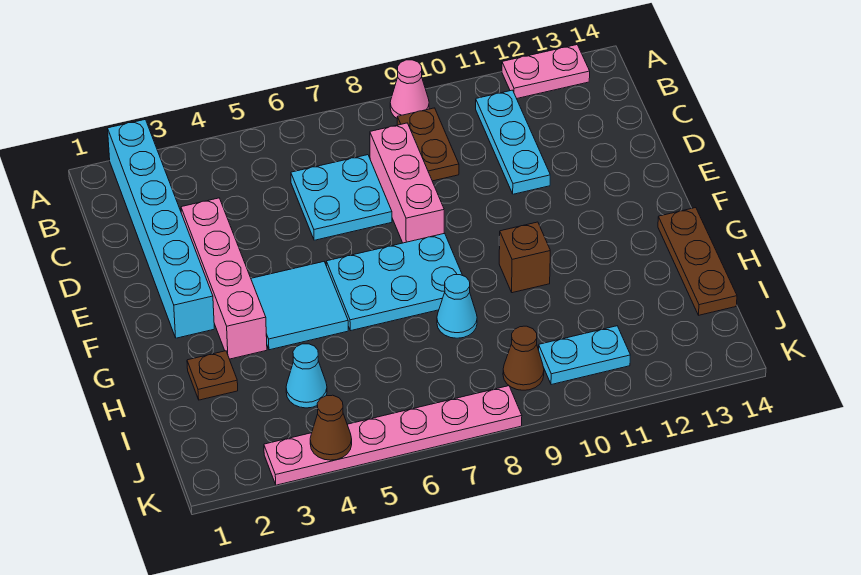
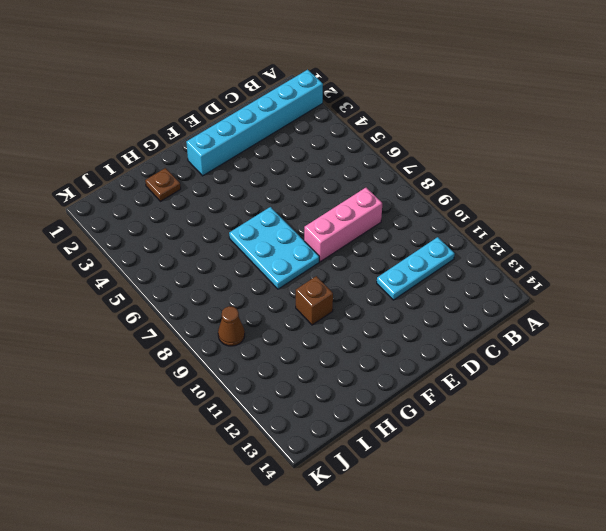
none -> pink cone A9 level 1
none -> pink plate A12:A13 level 1
none -> brown plate B9:C9 level 1

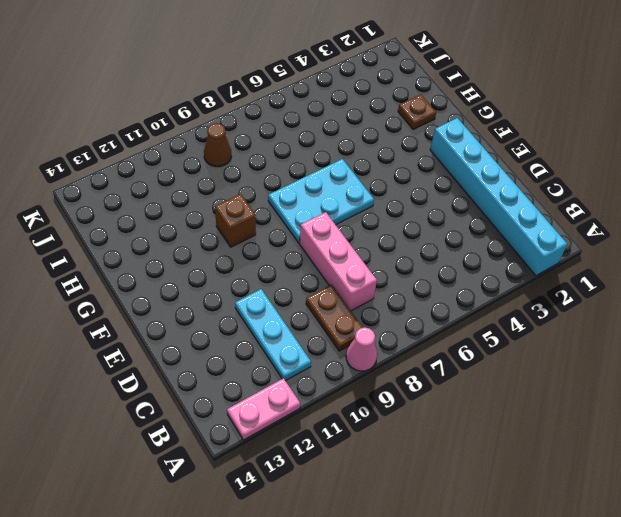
none -> cyan plate C6:D7 level 1
none -> pink brick D3:G3 level 1
none -> cyan tile F4:G5 level 1

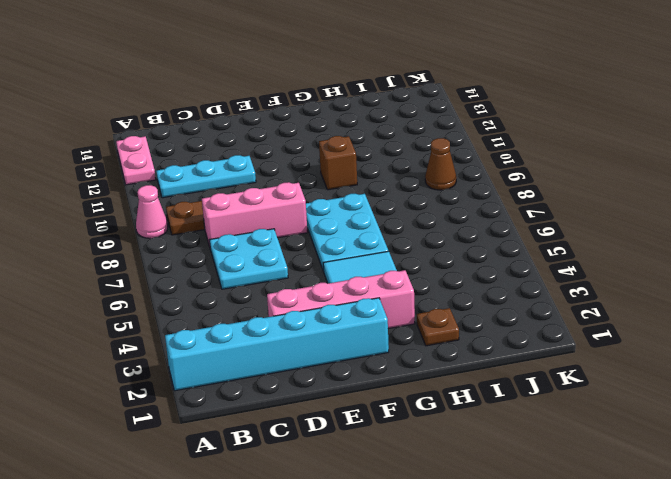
none -> brown plate G14:I14 level 1
none -> cyan cone H8 level 1
none -> cyan cone I4 level 1

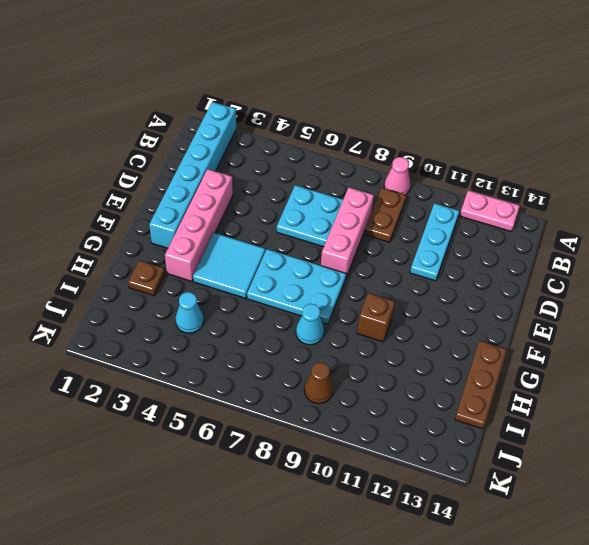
none -> cyan plate J10:J11 level 1
none -> pink plate K3:K8 level 1
none -> brown cone K4 level 2

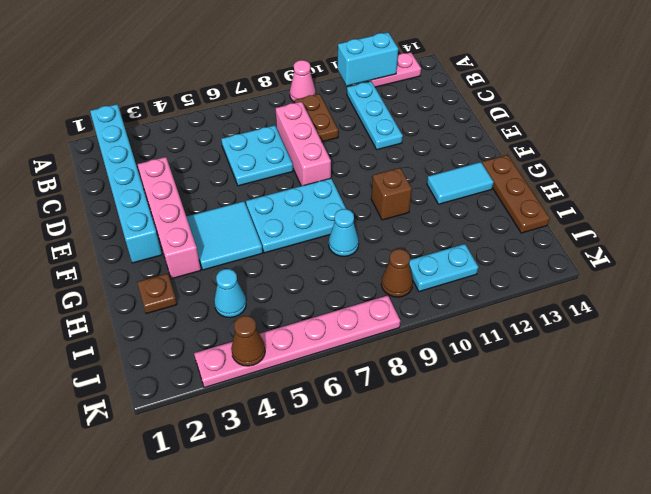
cyan brick A11:A12 level 2 -> none
cyan tile G12:G13 level 1 -> none

